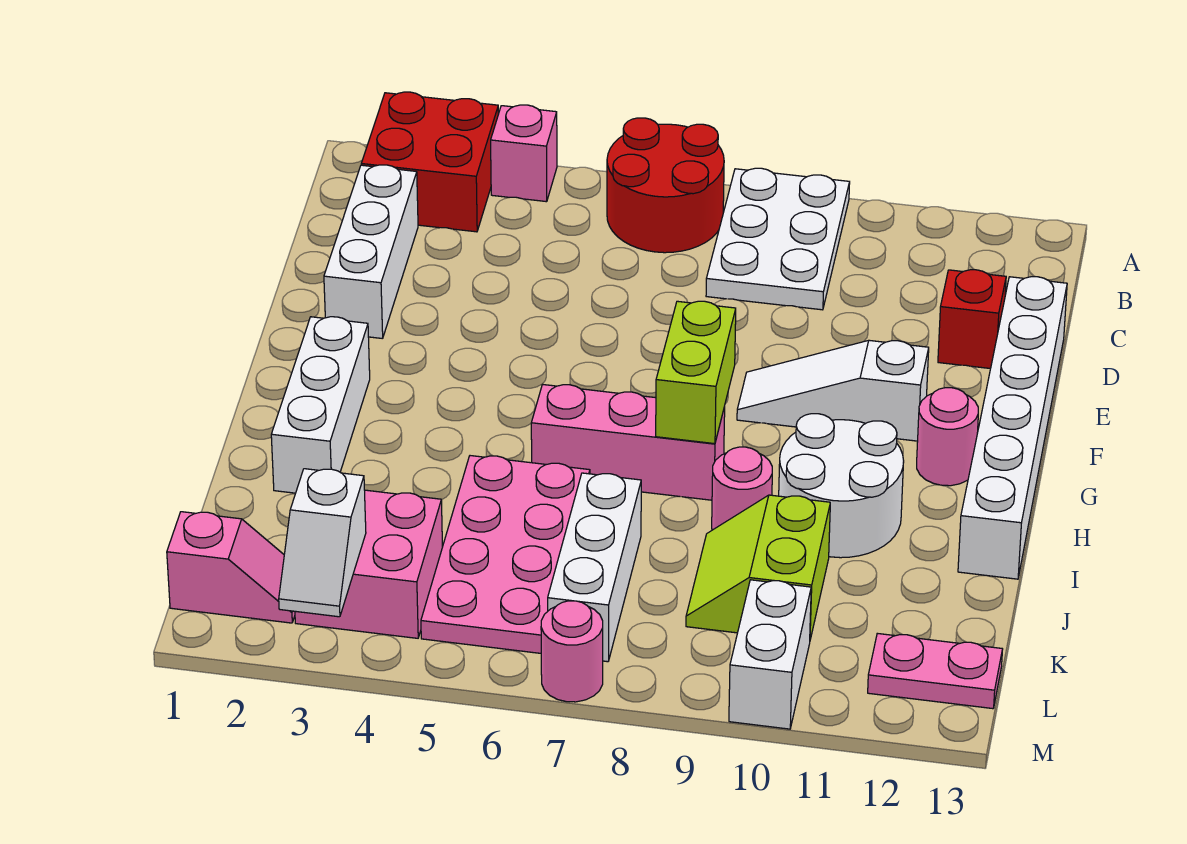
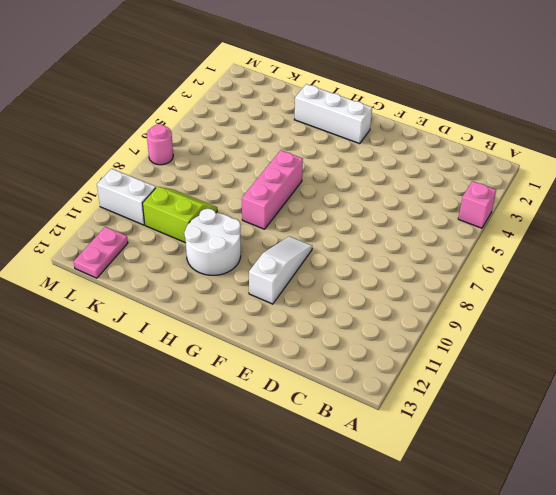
none -> red brick A2:B3 level 1
none -> red round brick A6:B7 level 1
none -> white plate A8:C9 level 1

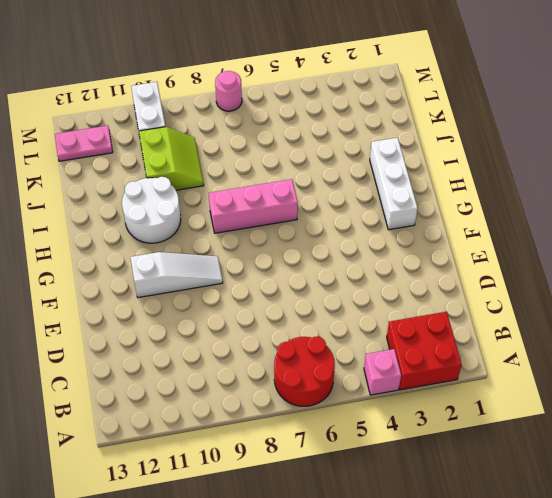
none -> white plate A8:C9 level 1
none -> white brick C2:E2 level 1
none -> red brick D12 level 1

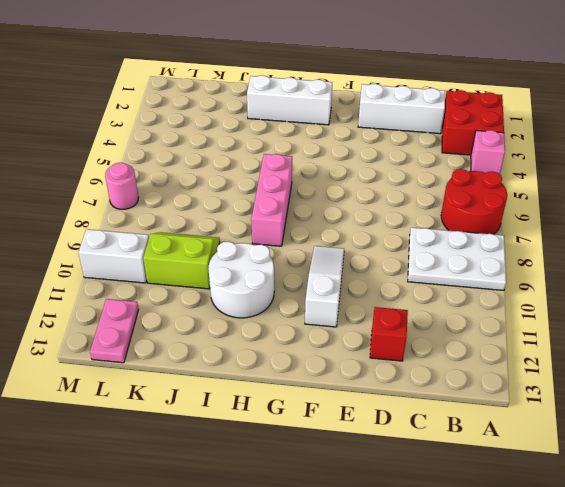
none -> white brick D13:I13 level 1
none -> pink round brick G12 level 1
none -> pink plate I5:L6 level 1

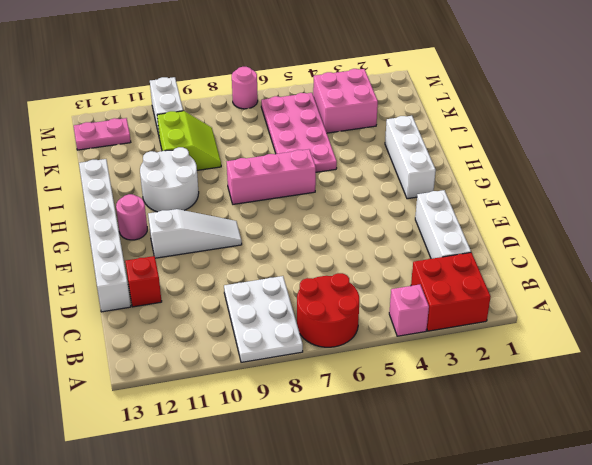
none -> pink round brick I9 level 1
none -> white brick J7:L7 level 1
none -> pink slope L1:L2 level 1 top 1

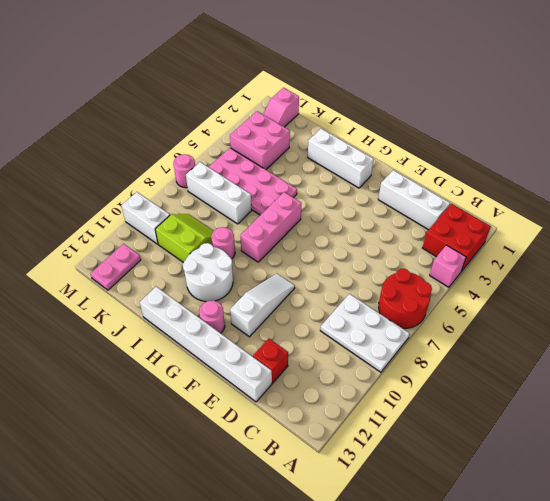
none -> lime brick G8:H8 level 2
none -> white slope L3:M3 level 2 top L

